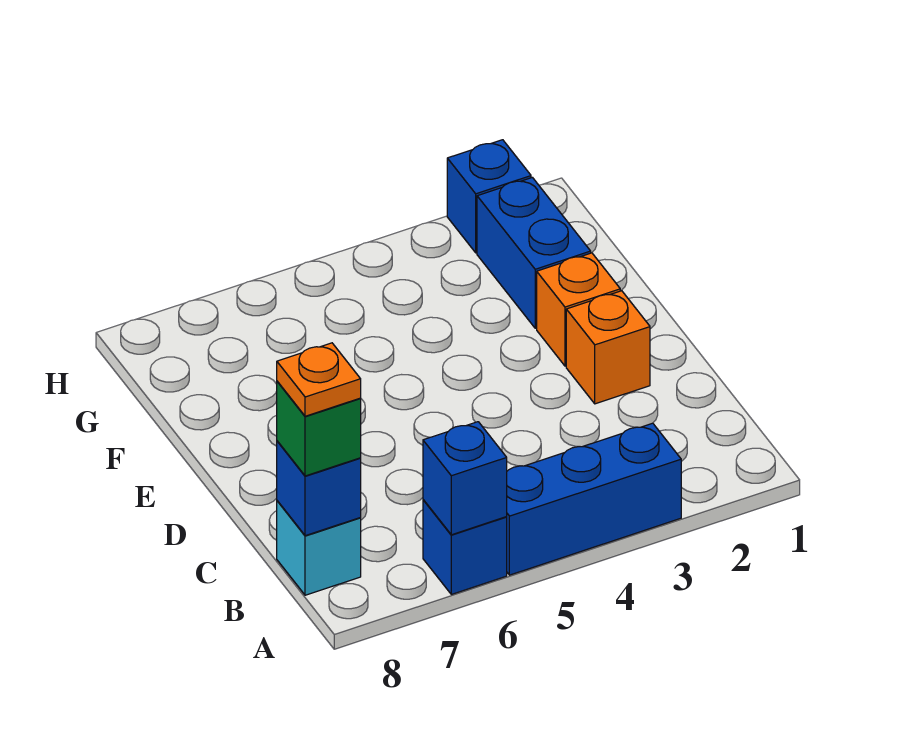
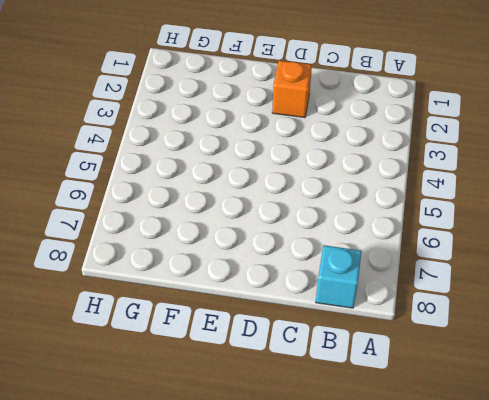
none -> blue brick A3:A5 level 1
none -> blue brick A6 level 1

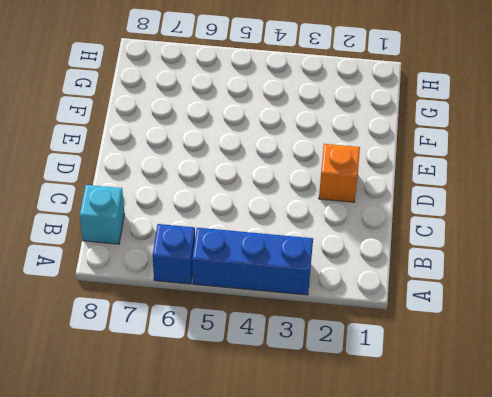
none -> orange brick E2 level 1
none -> blue brick F2:G2 level 1

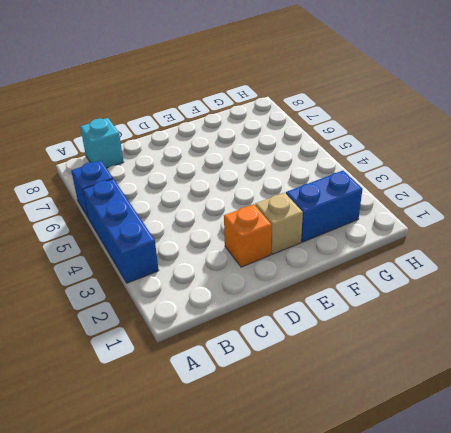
tan brick E2 level 1 -> orange brick E2 level 1
none -> blue brick H2 level 1
none -> blue brick A6 level 2

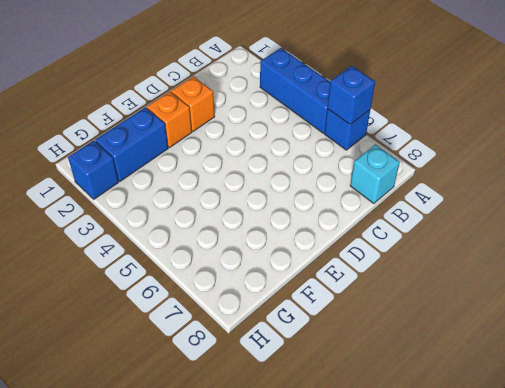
none -> blue brick B8 level 2
none -> green brick B8 level 3

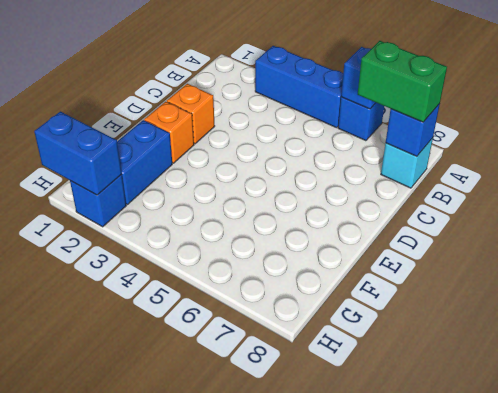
green brick B7:B8 level 3 -> green brick B8 level 3
blue brick H1:H2 level 2 -> none
none -> orange plate B8 level 4

